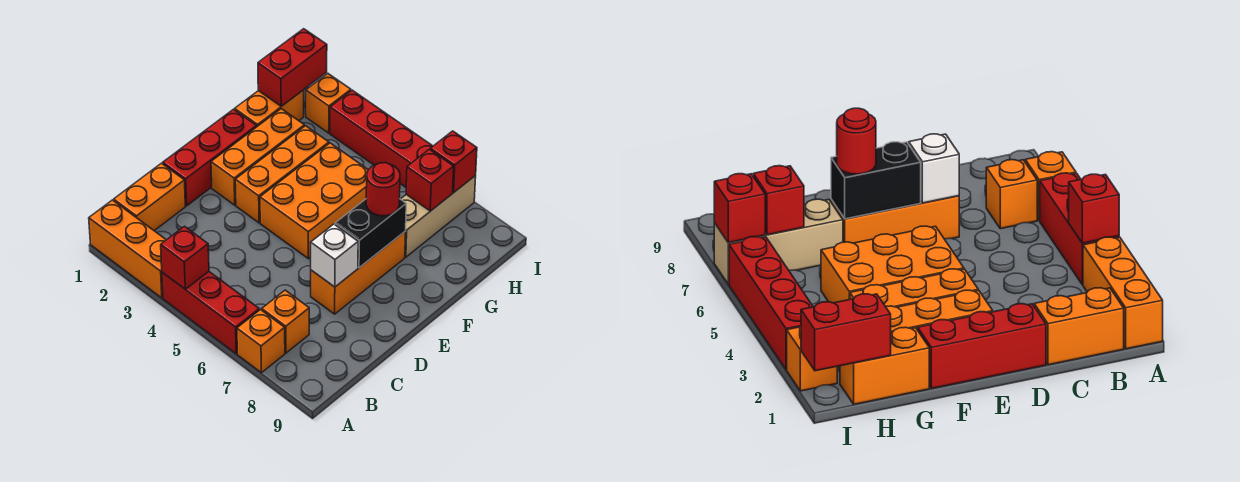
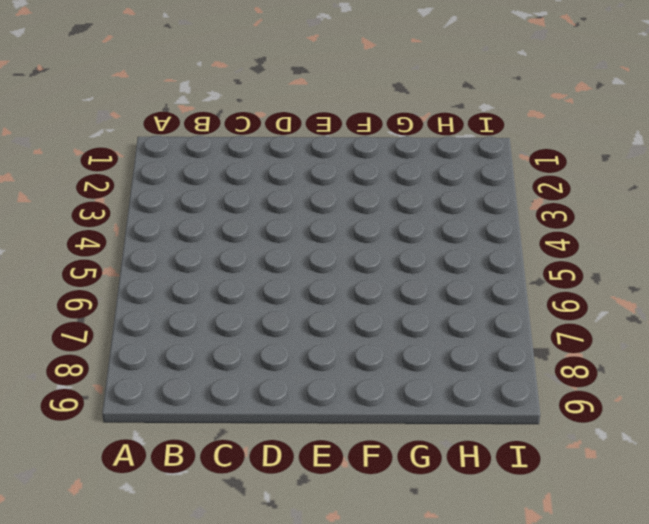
none -> orange brick A1:A3 level 1
none -> red brick A4:A6 level 1
none -> orange brick A7 level 1

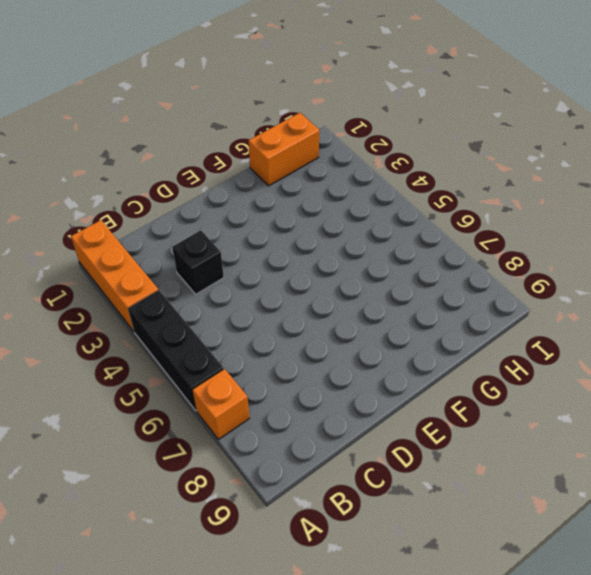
black brick A4:A6 level 1 -> red brick A4:A6 level 1
black brick C3 level 1 -> none
none -> orange brick B1:C1 level 1
none -> orange brick B7 level 1
none -> red brick D1:F1 level 1

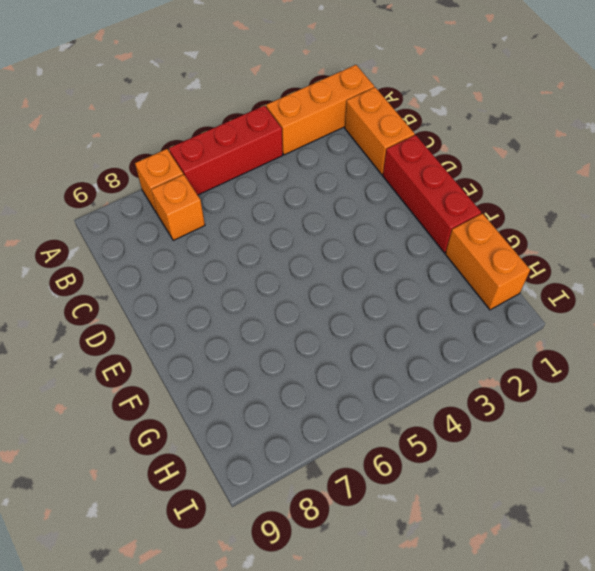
none -> orange brick D7:F7 level 1
none -> orange brick E2:G2 level 1
none -> orange brick E3:G3 level 1

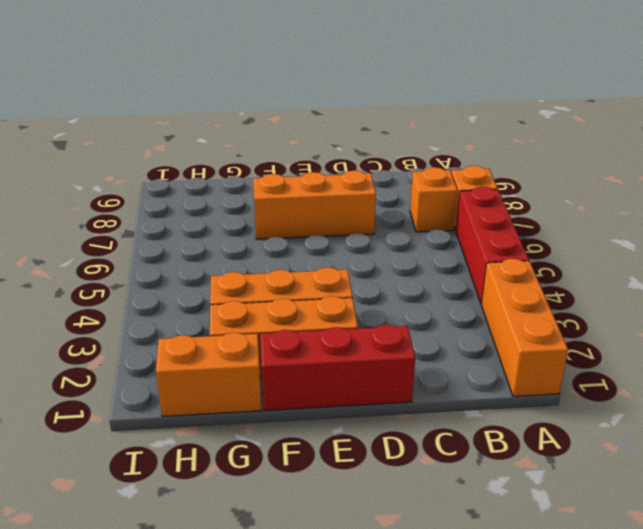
none -> orange brick B1:C1 level 1
none -> orange brick E4:G5 level 1
none -> tan brick G7:I7 level 1

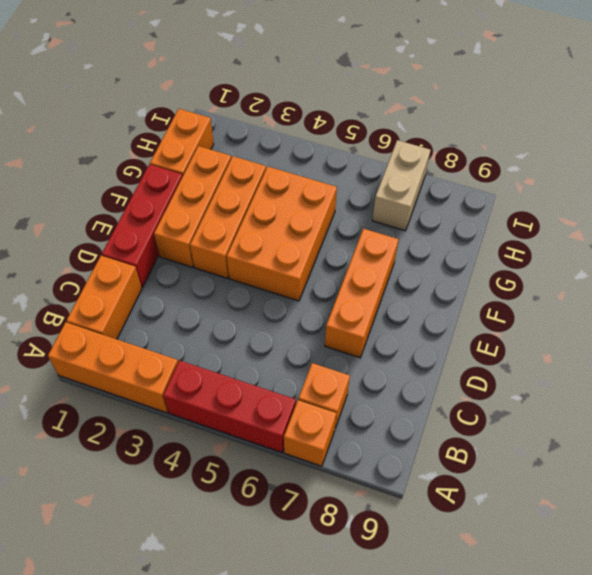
tan brick H7:I7 level 1 -> tan brick G7:I7 level 1
none -> orange brick I2 level 1
none -> red brick I3:I6 level 1
none -> red brick A4 level 2

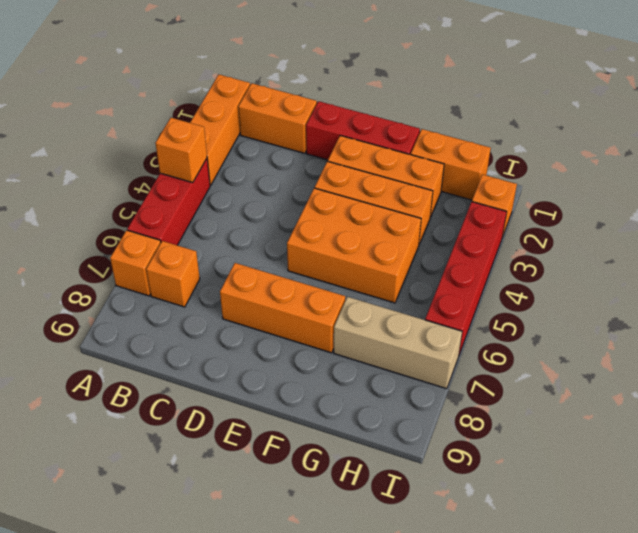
orange brick A4 level 2 -> red brick A4 level 2
none -> white brick D7 level 2
none -> black brick E7:F7 level 2
none -> red brick H1:I1 level 2

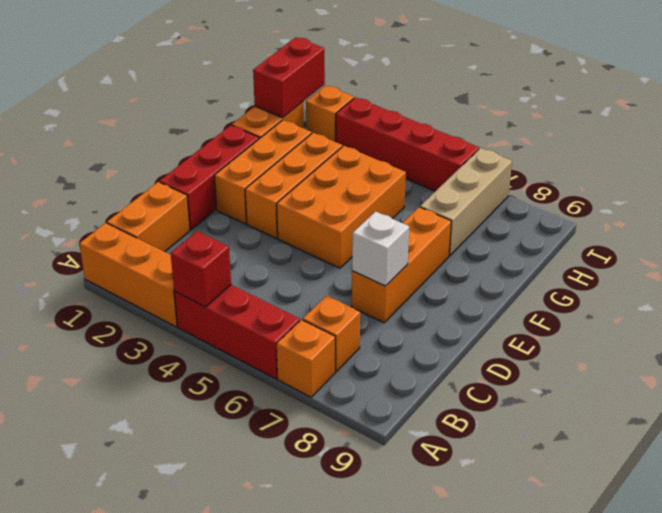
none -> black brick E7:F7 level 2
none -> red brick H7 level 2
none -> red brick I7 level 2

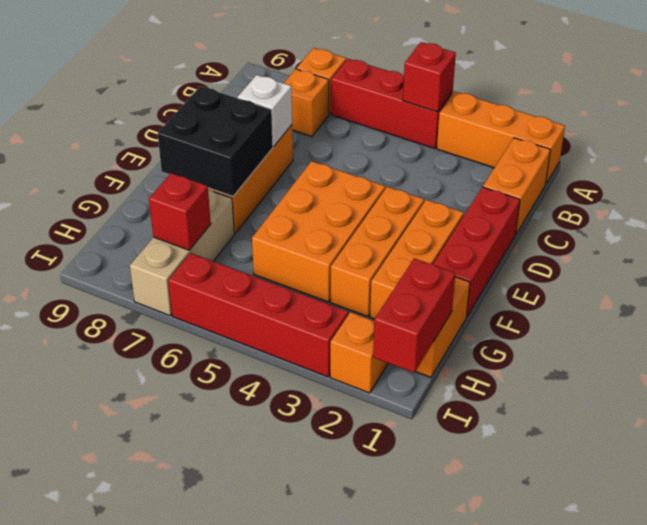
black brick E7:F8 level 2 -> black brick E7:F7 level 2
none -> red brick I7 level 2
none -> red round brick F7 level 3

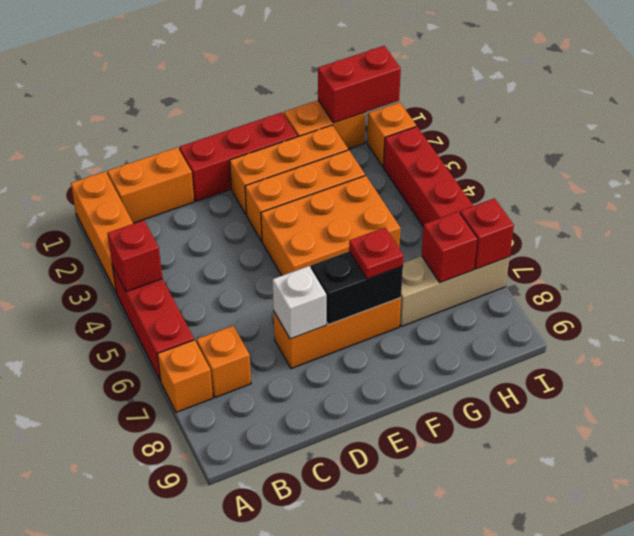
red plate F7 level 3 -> red round brick F7 level 3

